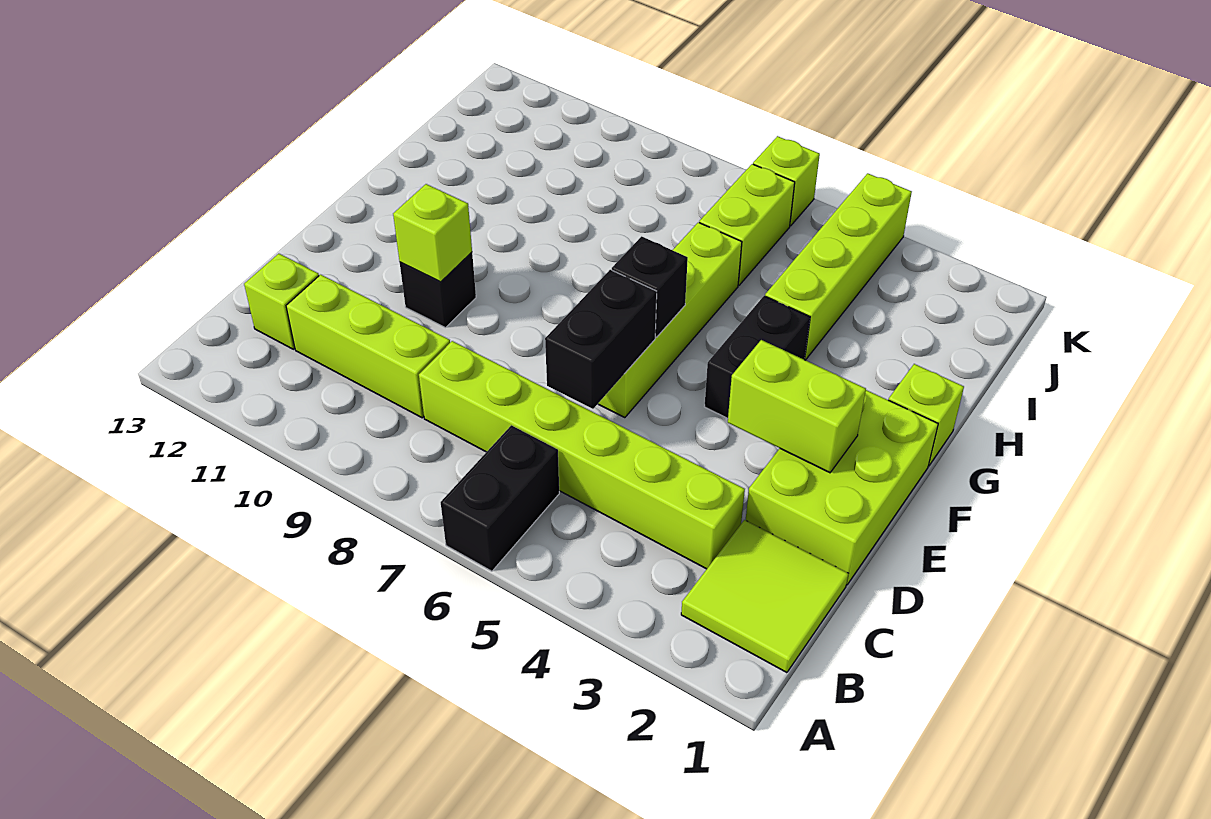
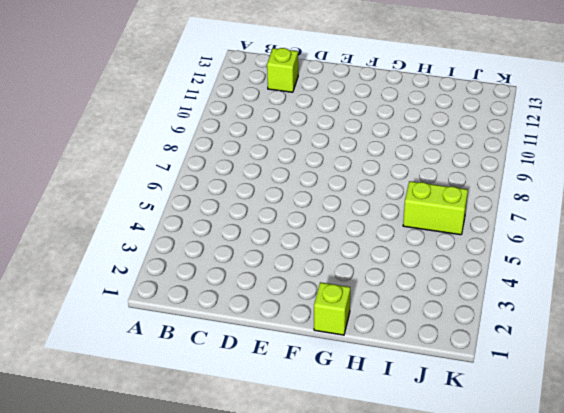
none -> black brick A6:B6 level 1
none -> lime tile B1:C2 level 1
none -> lime brick C3:C8 level 1

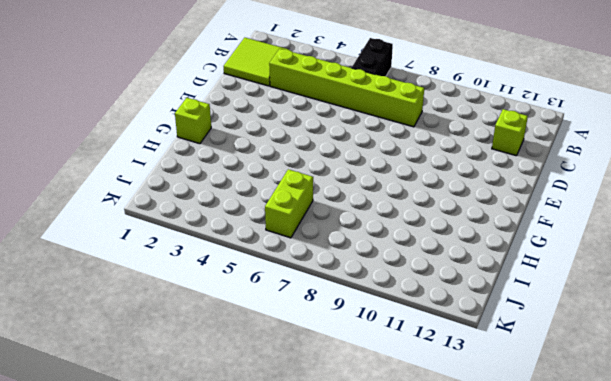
none -> lime brick C9:C11 level 1
none -> lime brick D1:F2 level 1
none -> lime brick E6:H6 level 1

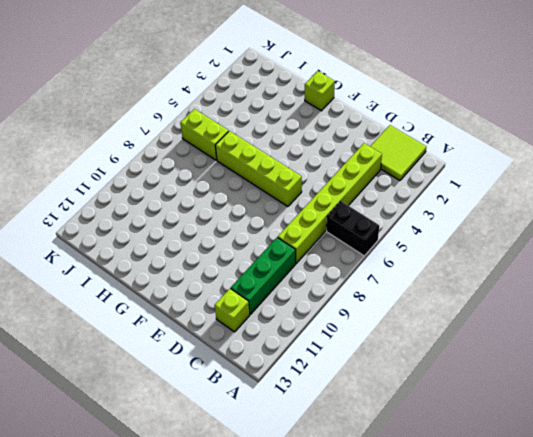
green brick C9:C11 level 1 -> lime brick C9:C11 level 1
none -> lime brick D1:F2 level 1
none -> black brick E10 level 1
none -> black brick F4:G4 level 1

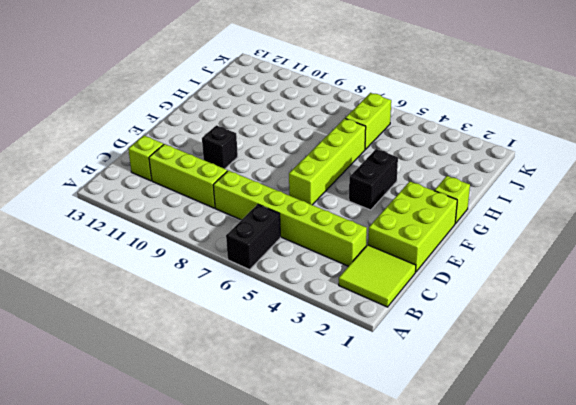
none -> lime brick H4:K4 level 1
none -> lime brick K6 level 1
none -> black brick D6:E6 level 2

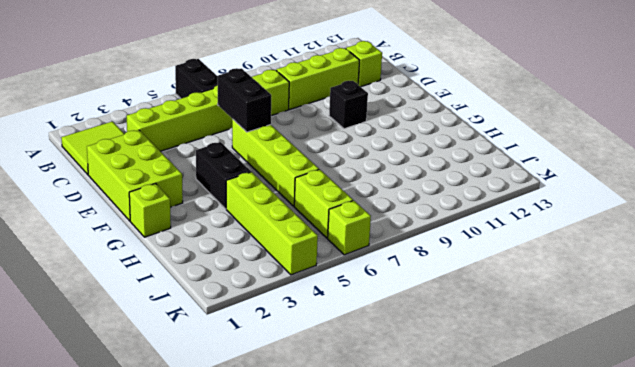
none -> lime brick E2:E3 level 2
none -> lime brick E10 level 2
none -> black brick F6 level 2

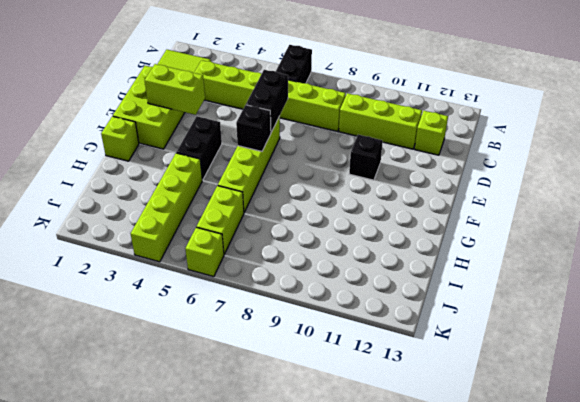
none -> lime brick E10 level 2

